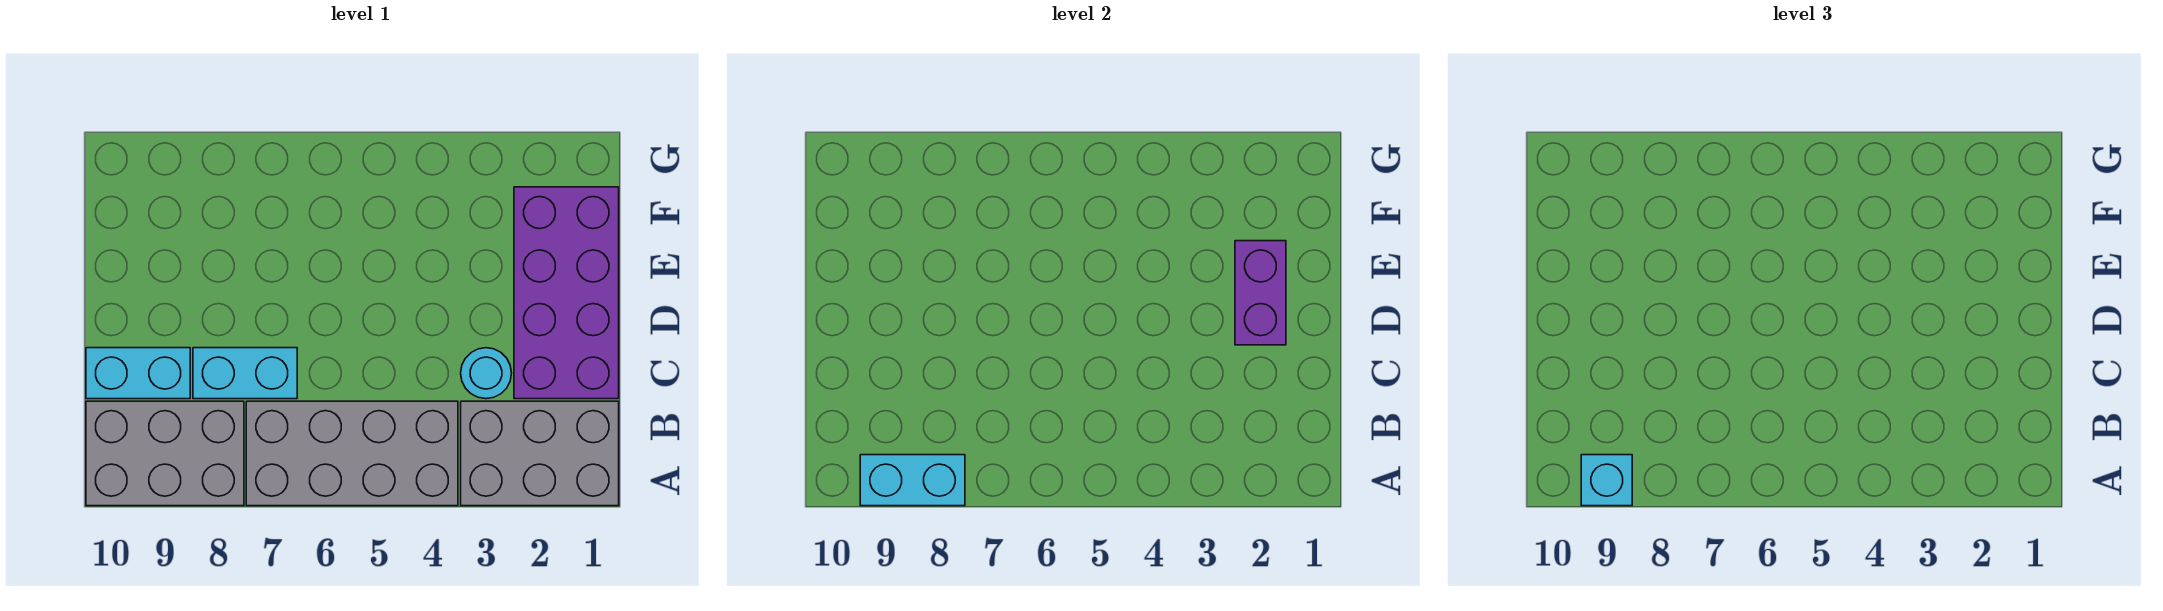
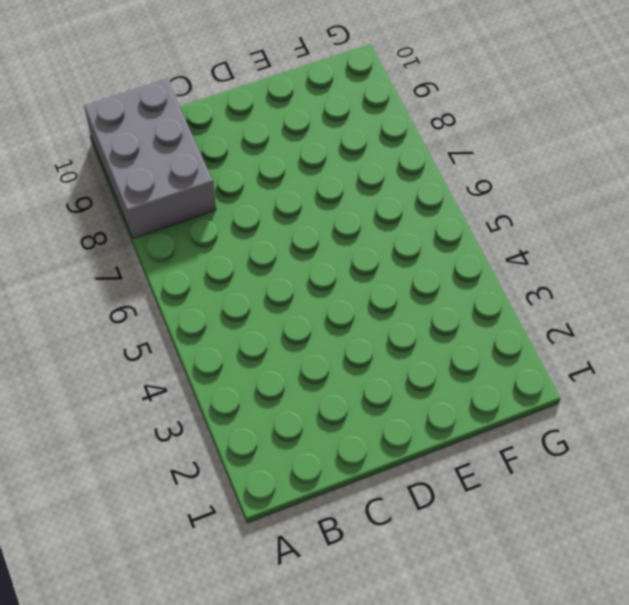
none -> grey brick A1:B3 level 1
none -> grey brick A4:B7 level 1

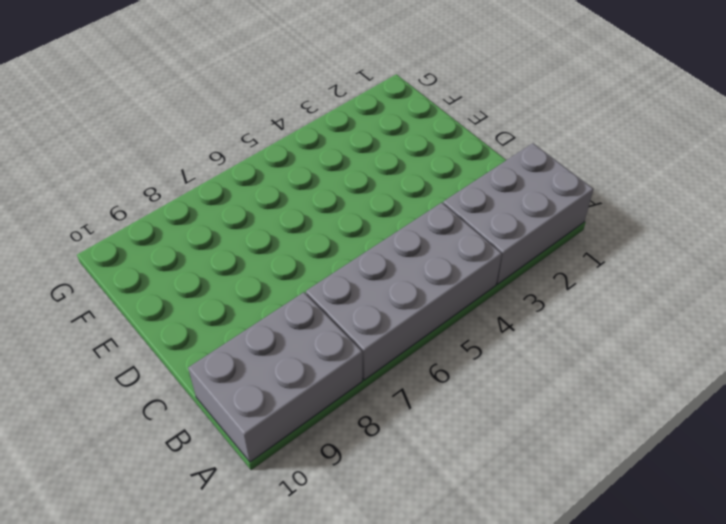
none -> purple brick C1:F2 level 1
none -> cyan round brick C3 level 1

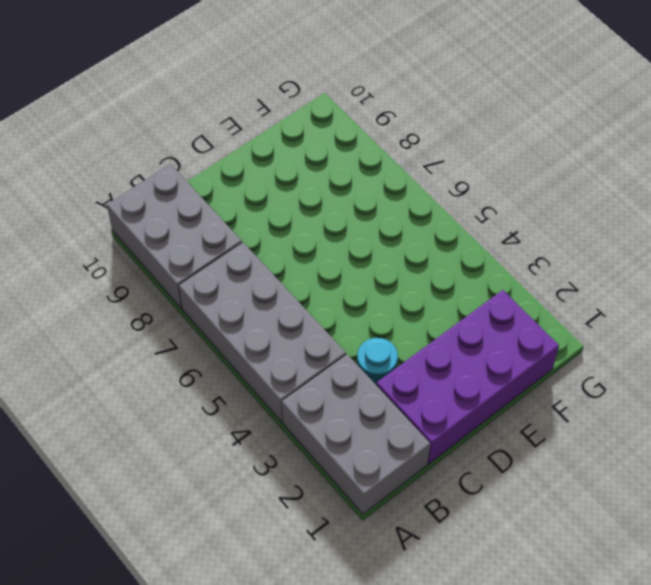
none -> cyan brick C7:C8 level 1
none -> cyan brick C9:C10 level 1

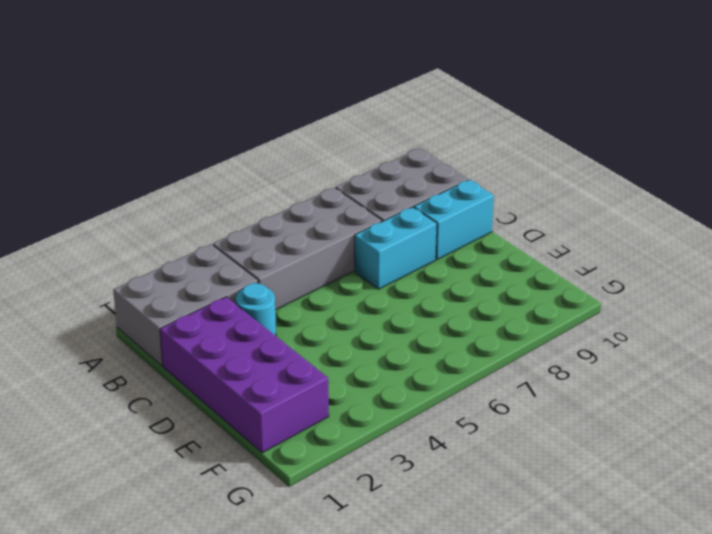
none -> cyan brick A8:A9 level 2
none -> purple brick D2:E2 level 2

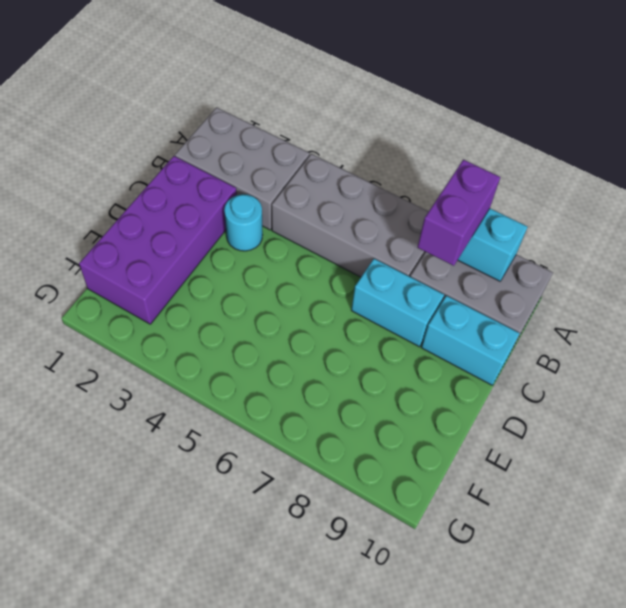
purple brick A8:B8 level 3 -> purple brick D2:E2 level 2
none -> cyan brick A9 level 3

